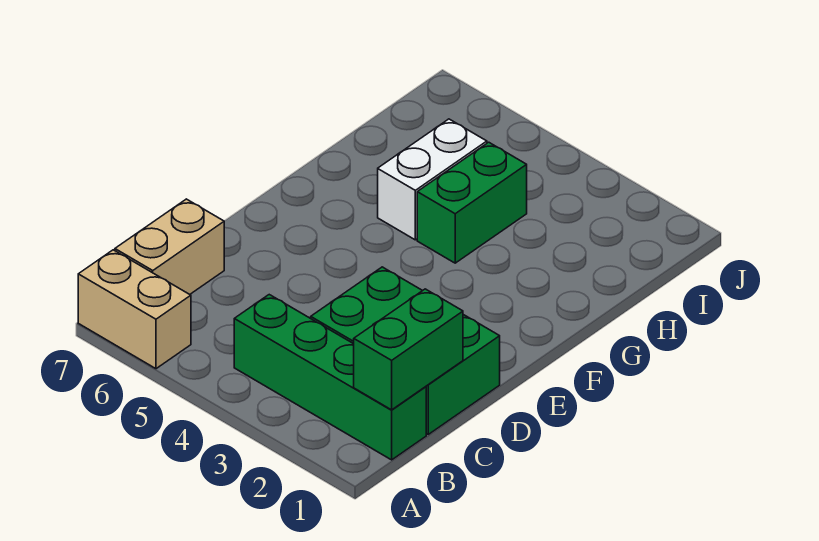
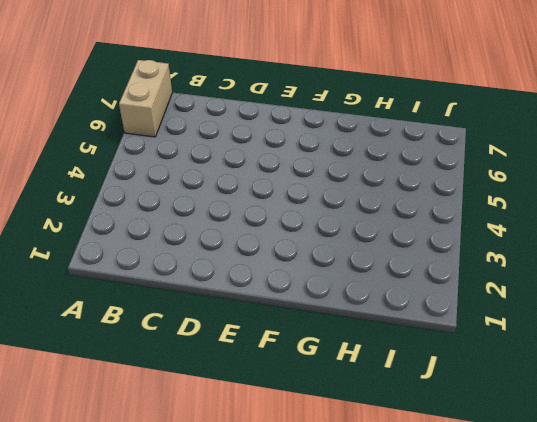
none -> green brick B1:B4 level 1
none -> tan brick B7:C7 level 1

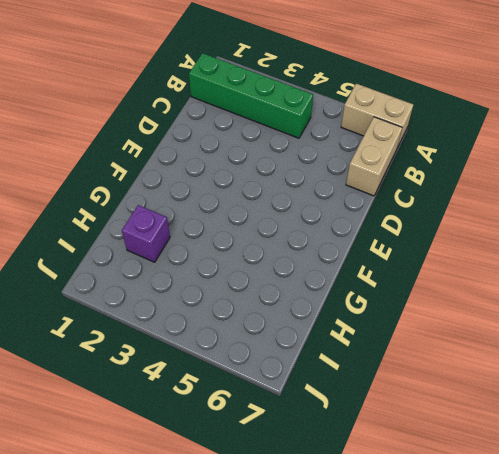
purple brick H2 level 1 -> none
none -> green brick C1:D3 level 1
none -> green brick G4:H4 level 1

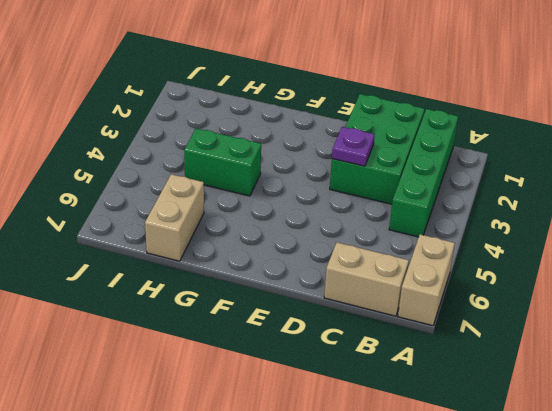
purple plate D3 level 2 -> none
tan brick H6:H7 level 1 -> none
none -> white brick G5:H5 level 1
none -> green brick B1:C1 level 2

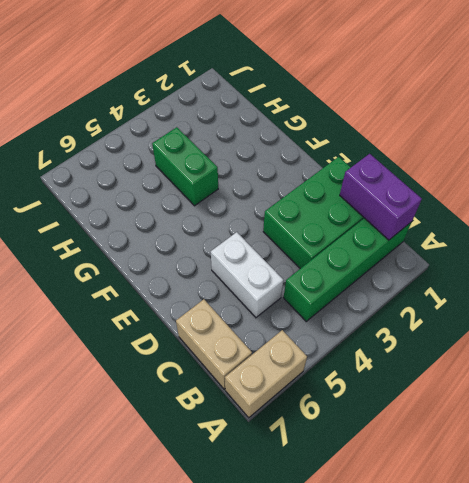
purple brick B1:C1 level 2 -> green brick B1:C1 level 2
white brick C5:D5 level 1 -> white brick G5:H5 level 1

